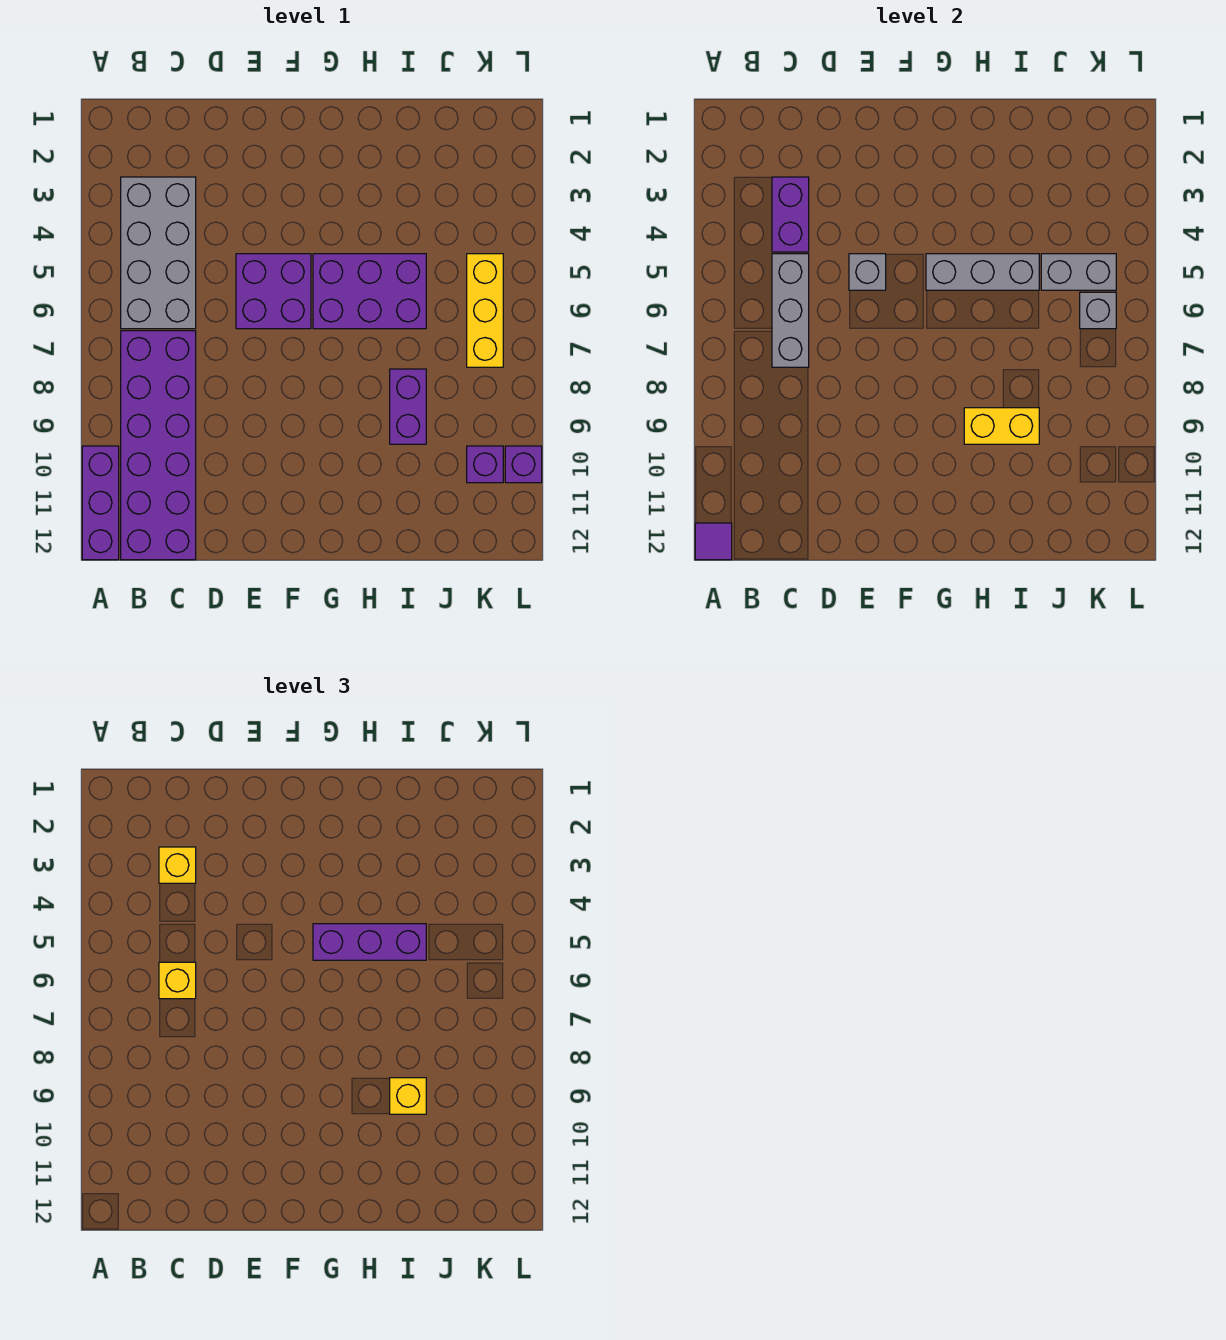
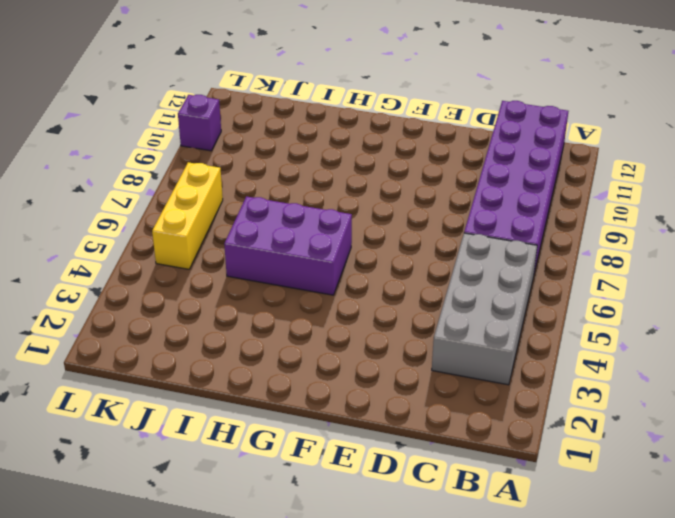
none -> purple brick A10:A12 level 1
none -> purple brick E5:F6 level 1
none -> purple brick I8:I9 level 1

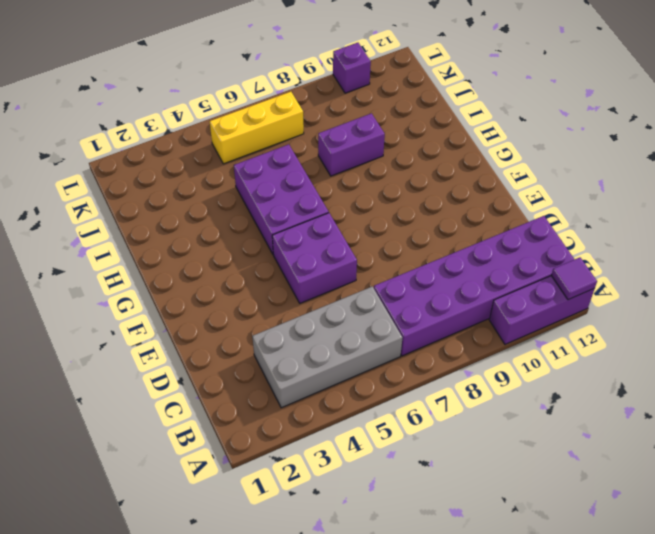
none -> purple brick K10 level 1
none -> purple brick C3:C4 level 2
none -> grey brick C5:C7 level 2

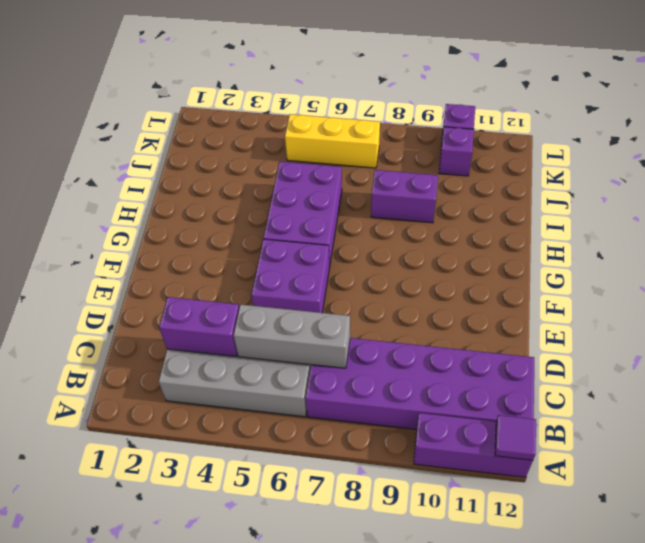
none -> grey brick E5 level 2
none -> grey brick G5:I5 level 2
none -> yellow brick H9:I9 level 2

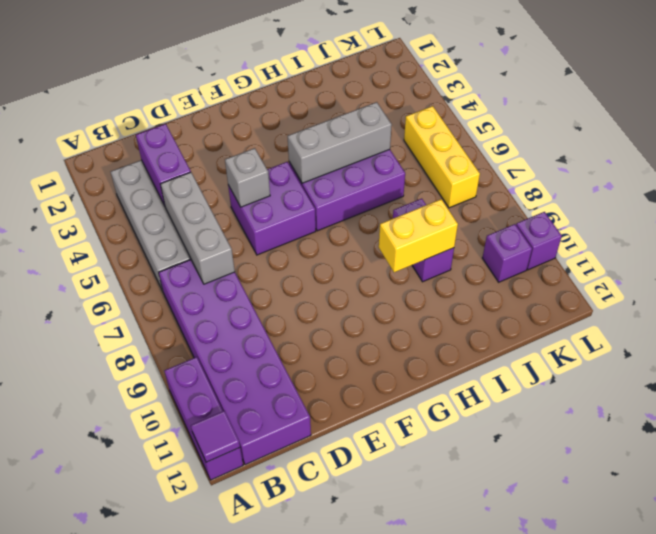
none -> grey brick J5:K5 level 2
none -> grey brick K6 level 2
none -> yellow brick C3 level 3

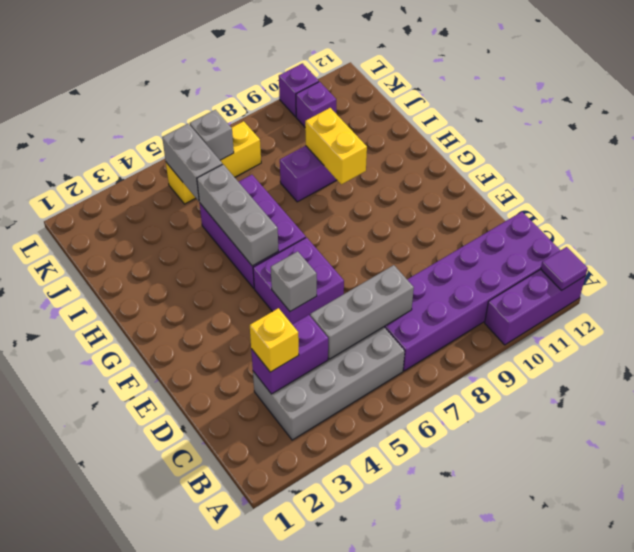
none -> yellow brick C6 level 3
none -> purple brick G5:I5 level 3
none -> yellow brick I9 level 3

